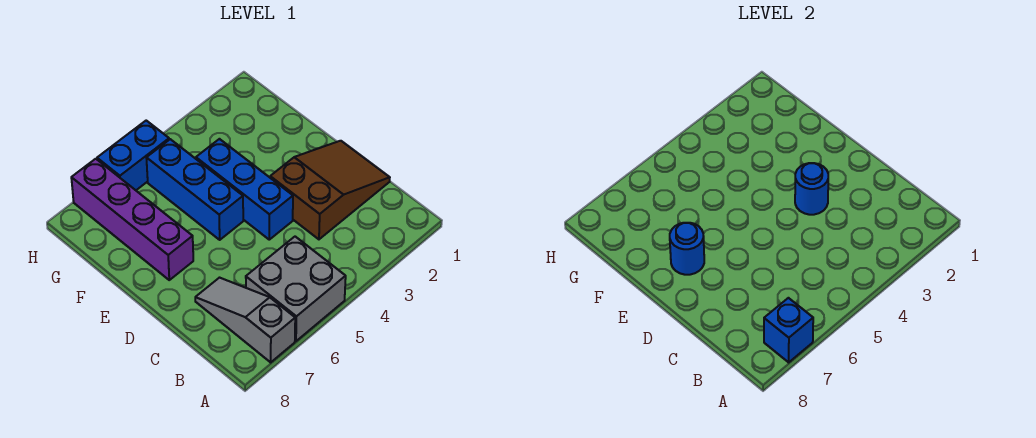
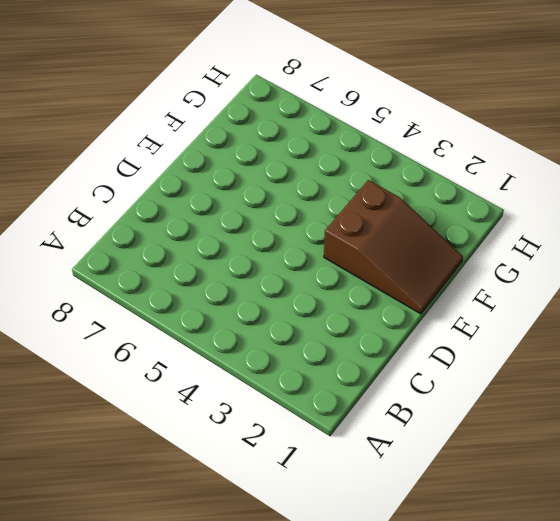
brown slope E1:F3 level 1 top 3 -> brown slope C1:D3 level 1 top 3
none -> grey brick A5:B6 level 1
none -> grey slope A7:C7 level 1 top A

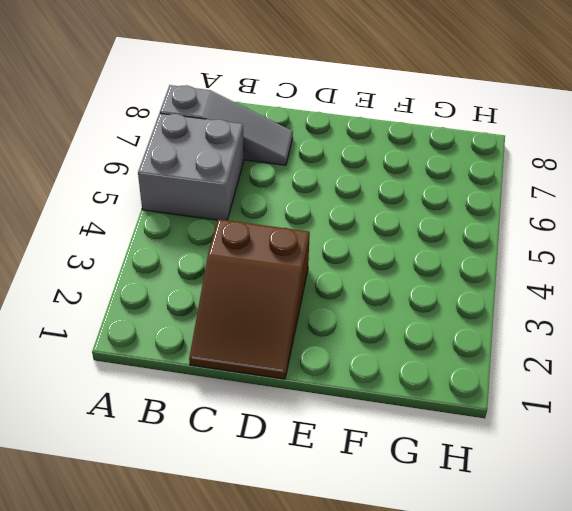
none -> blue brick D4:F4 level 1
none -> blue brick E5:G5 level 1

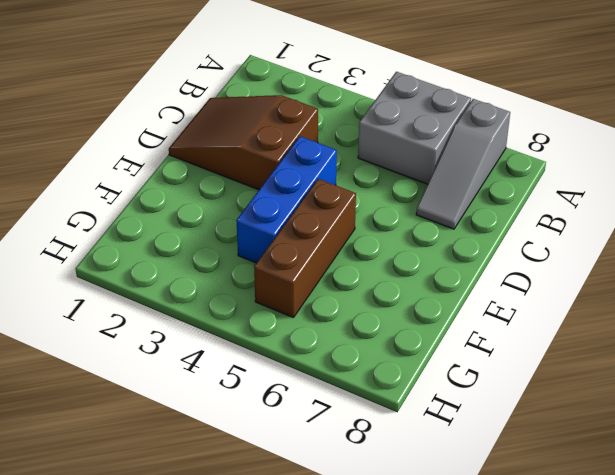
brown brick E5:G5 level 1 -> blue brick E5:G5 level 1
none -> purple brick E7:H7 level 1
none -> blue brick H5:H6 level 1

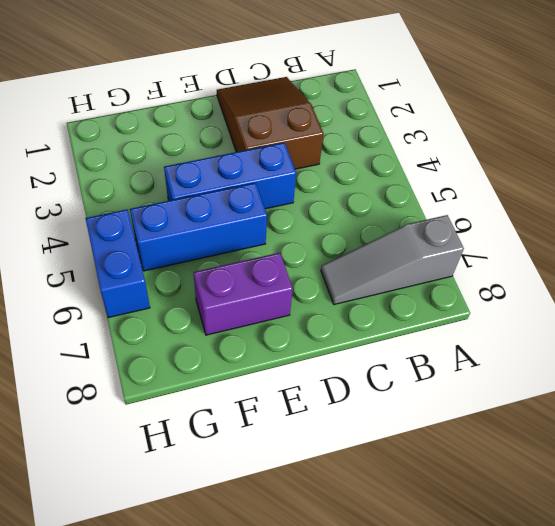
purple brick E7:F7 level 1 -> purple brick E7:H7 level 1
none -> grey brick A5:B6 level 1
none -> blue brick A7 level 2

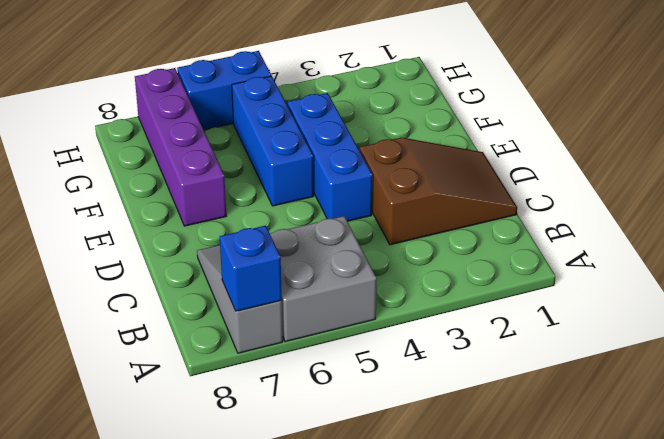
none -> blue round brick D3 level 2
none -> blue round brick E7 level 2

